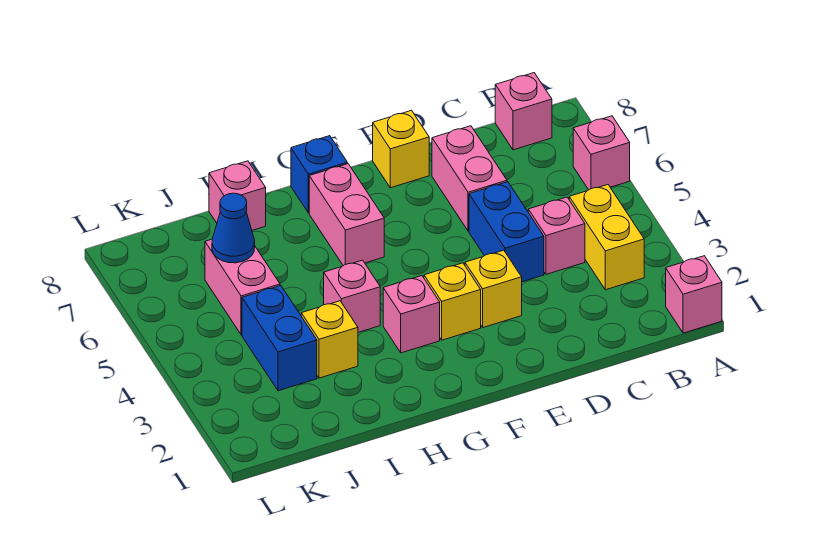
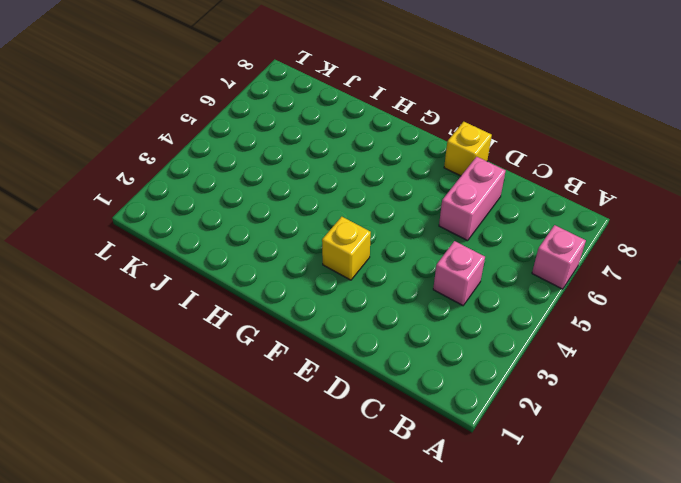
none -> pink brick A1 level 1
none -> yellow brick B3:B4 level 1
none -> pink brick B8 level 1

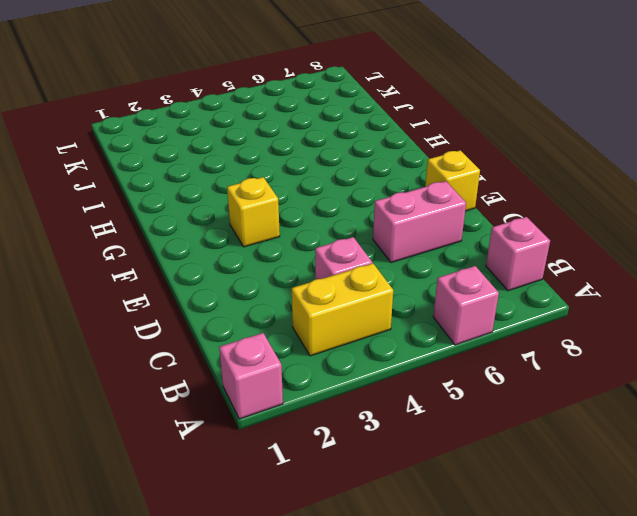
none -> blue brick D4:D5 level 1
none -> yellow brick E3 level 1
none -> pink brick G3 level 1

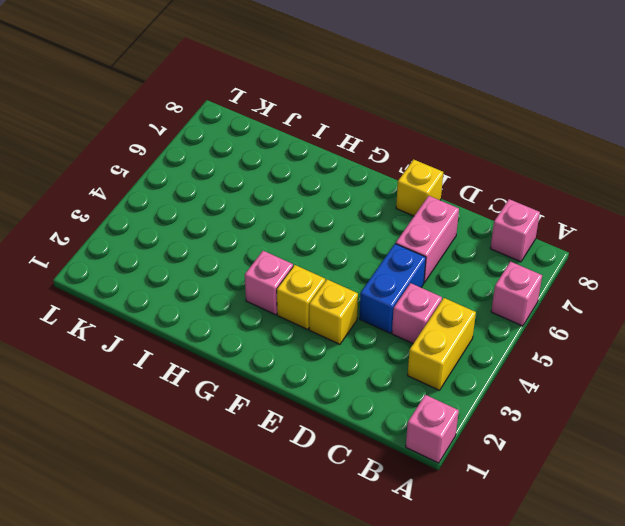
none -> pink brick G6:G7 level 1
none -> blue brick G8 level 1
none -> pink brick H4 level 1

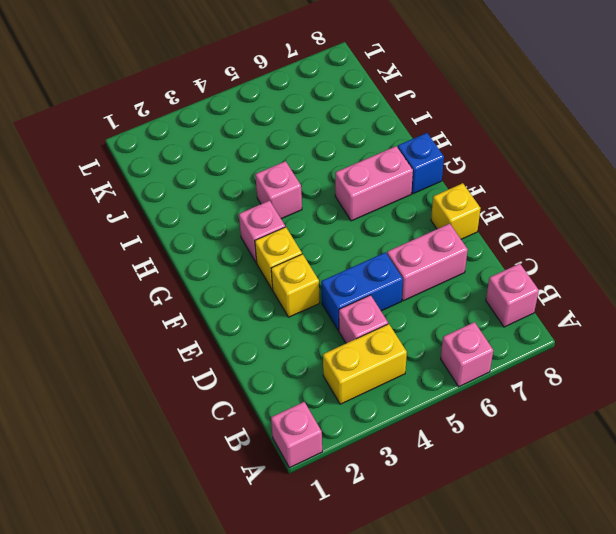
none -> yellow brick I3 level 1
none -> pink brick I8 level 1
none -> blue brick J3:J4 level 1

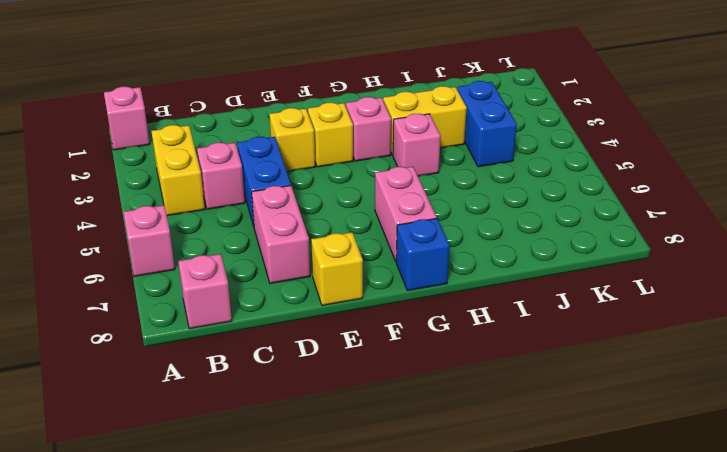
yellow brick H3:I3 level 1 -> yellow brick I3 level 1
none -> pink brick I8 level 1
none -> pink brick J5:J6 level 1
none -> blue cone J6 level 2

